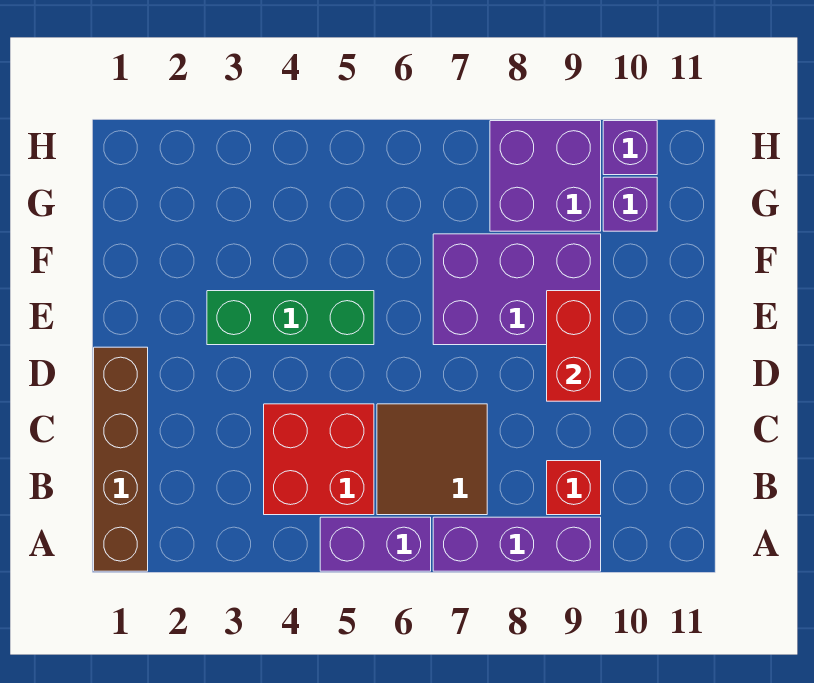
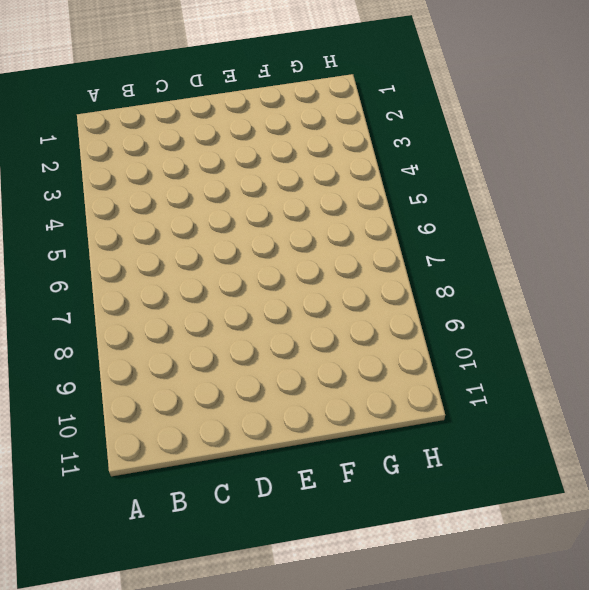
none -> brown brick A1:D1 level 1
none -> purple brick A5:A6 level 1
none -> purple brick A7:A9 level 1

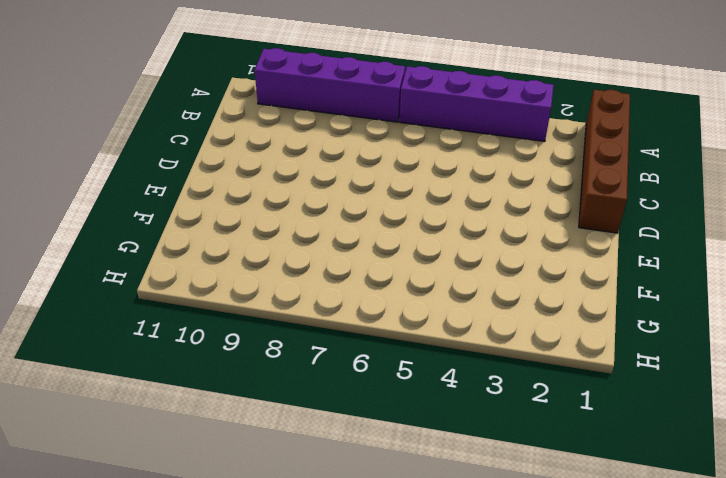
purple brick A3:A6 level 1 -> purple brick A5:A6 level 1
purple brick A7:A10 level 1 -> purple brick A7:A9 level 1
none -> red brick B4:C5 level 1
none -> brown tile B6:C7 level 1
none -> red brick B9 level 1

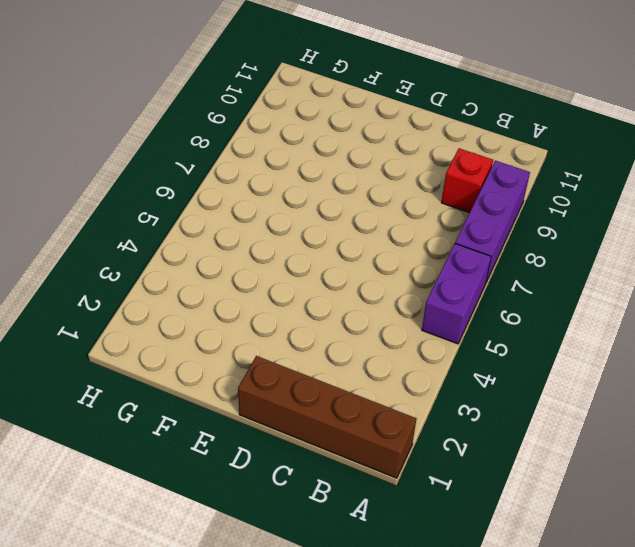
none -> red brick B4:C5 level 1
none -> brown tile B6:C7 level 1
none -> green brick E3:E5 level 1

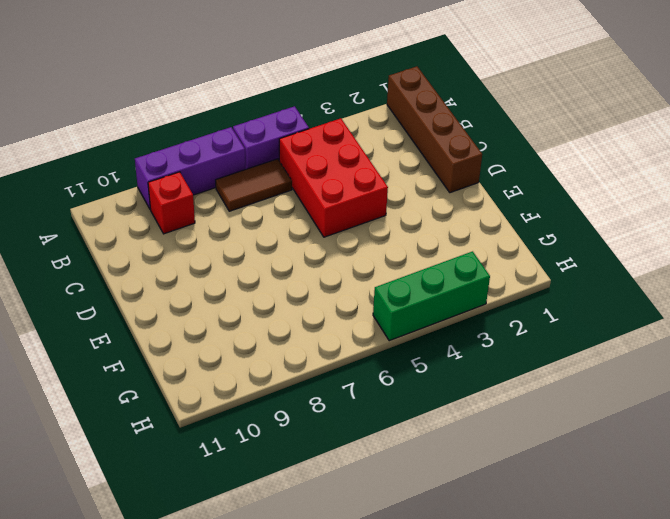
red brick B4:D5 level 1 -> red brick B4:C5 level 1
brown tile B6:B7 level 1 -> brown tile B6:C7 level 1
green brick H3:H5 level 1 -> green brick E3:E5 level 1
none -> purple brick E7:F9 level 1
none -> purple brick G8:H9 level 1
none -> purple brick G10 level 1

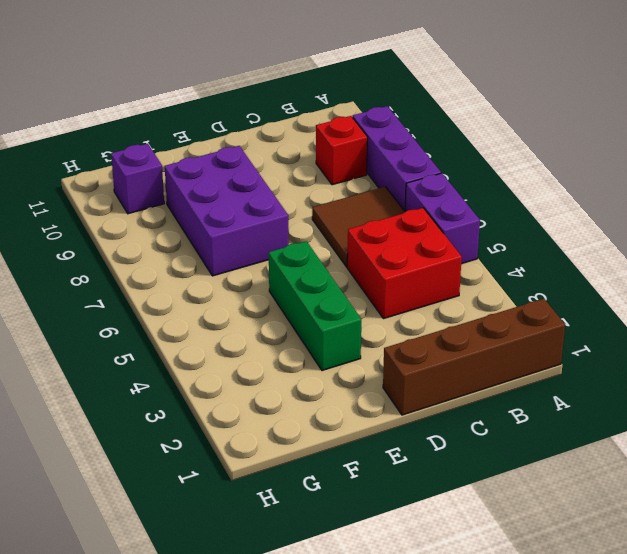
none -> purple brick G8:H9 level 1
none -> purple brick H10 level 1
none -> red brick D9:E9 level 2

